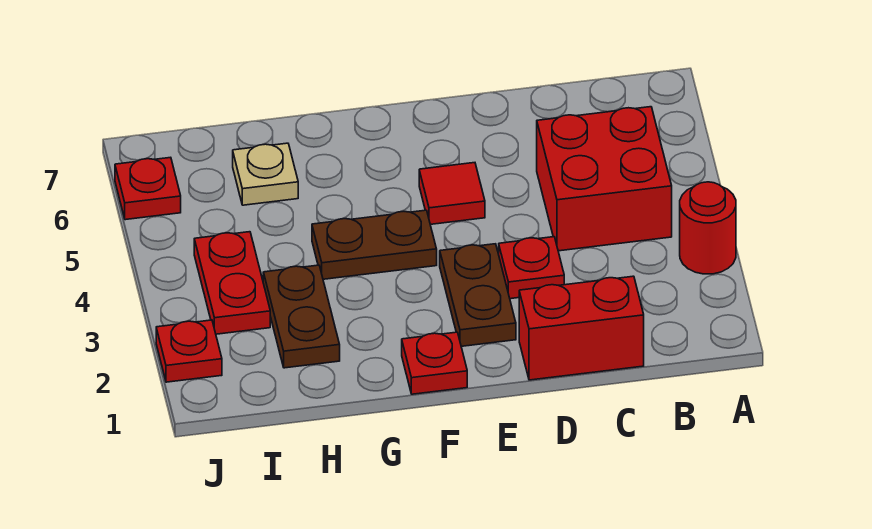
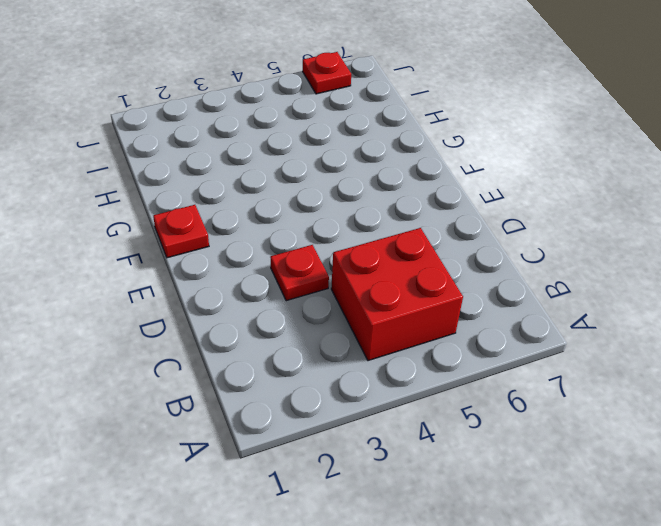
none -> red round brick A3 level 1
none -> red brick C1:D1 level 1
none -> brown plate E2:E3 level 1

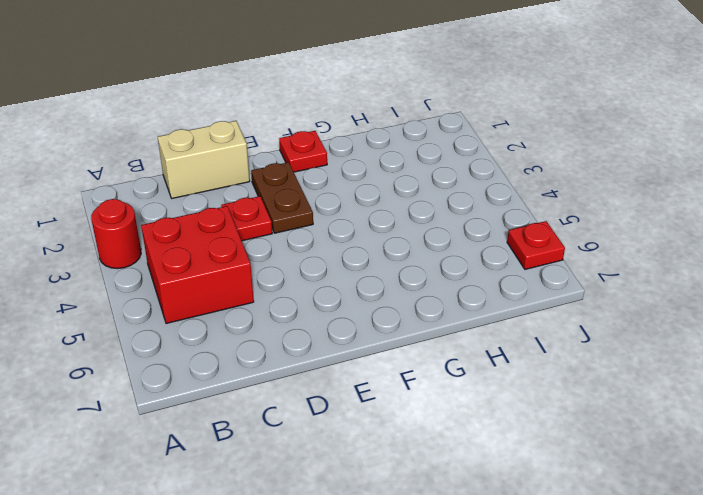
tan brick C1:D1 level 1 -> red brick C1:D1 level 1
none -> red tile E5 level 1
none -> brown plate F4:G4 level 1
none -> brown plate H2:H3 level 1

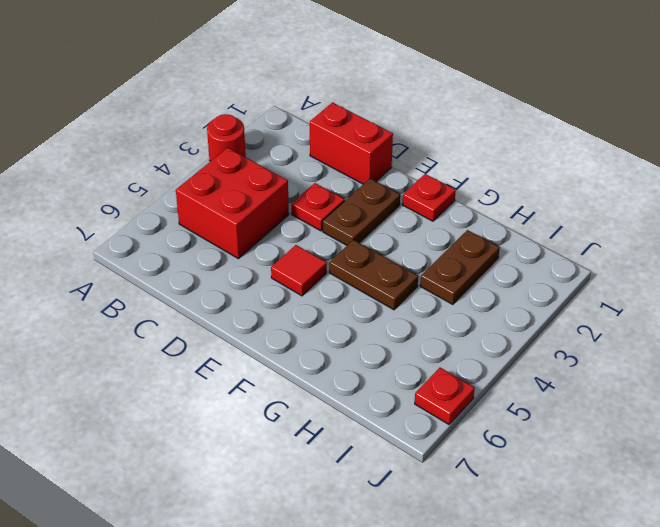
none -> tan plate H6 level 1
none -> red plate I3:I4 level 1
none -> red plate J2 level 1

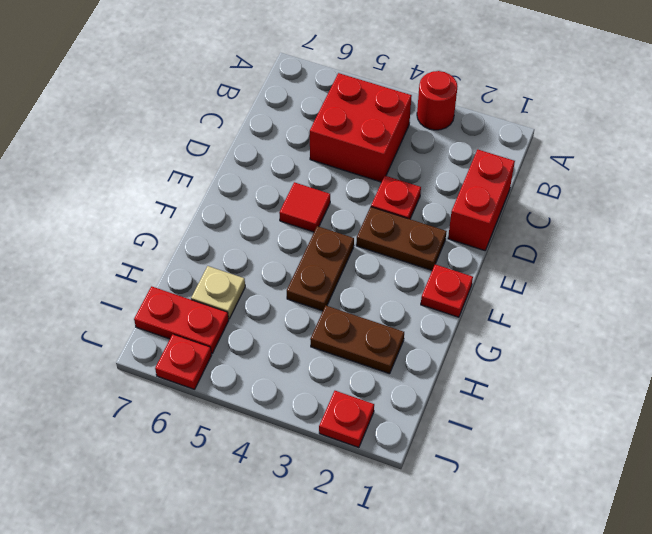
red plate I6:I7 level 1 -> red plate I3:I4 level 1

